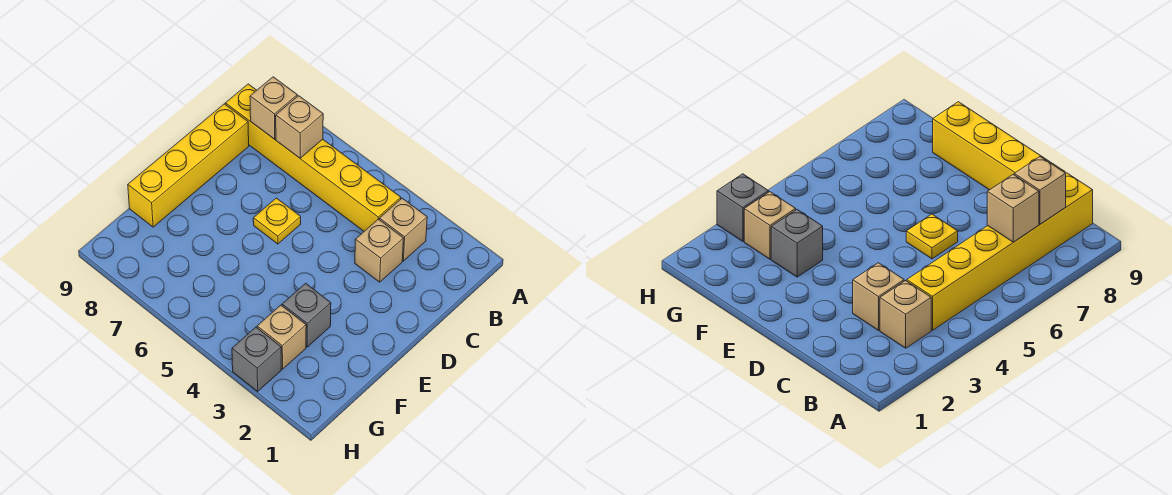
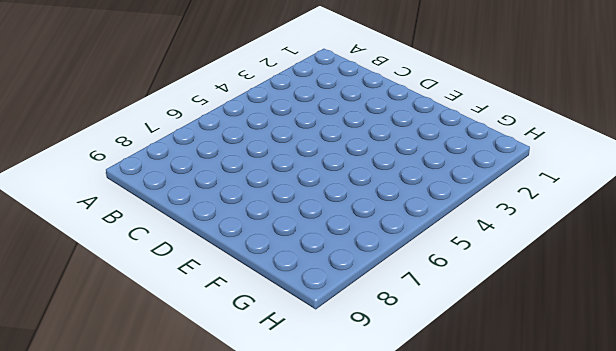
none -> tan brick B3 level 1
none -> yellow brick B4:B9 level 1

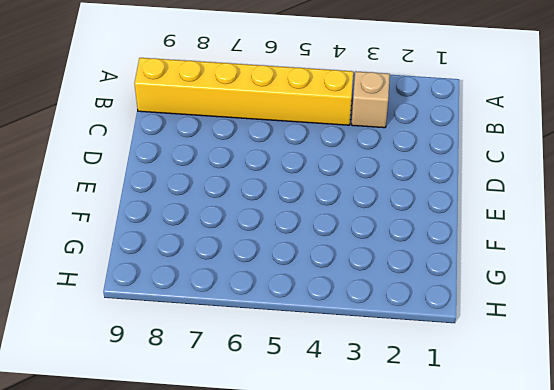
none -> tan brick C3 level 1
none -> yellow brick C9:F9 level 1

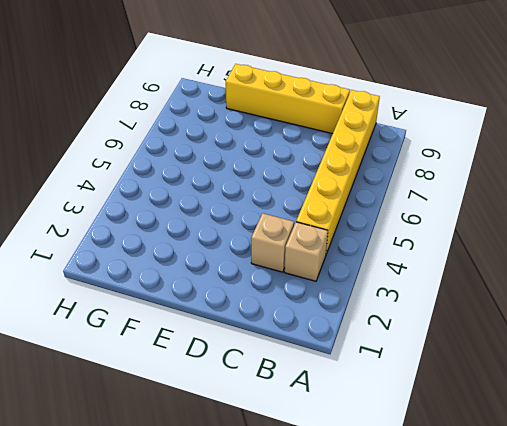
none -> yellow plate D6 level 1
none -> grey brick F3 level 1

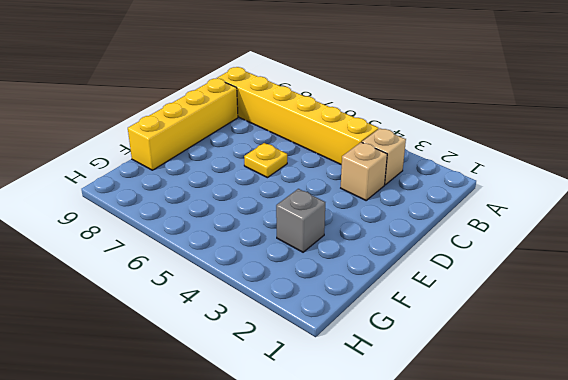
none -> tan brick G3 level 1
none -> grey brick H3 level 1

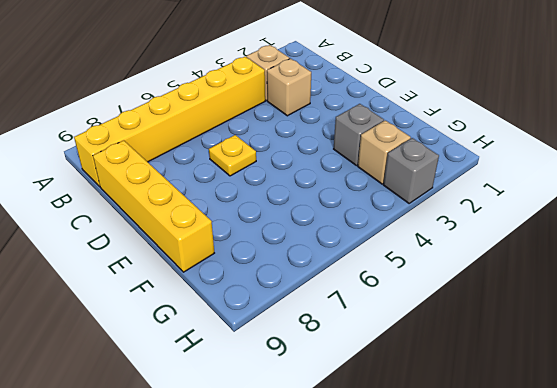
none -> tan brick B7 level 2
none -> tan brick B8 level 2

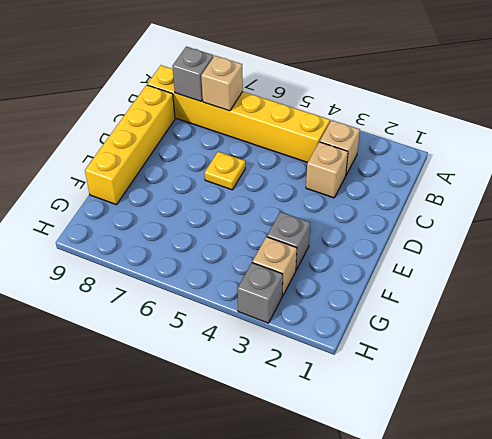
grey brick B8 level 2 -> tan brick B8 level 2

